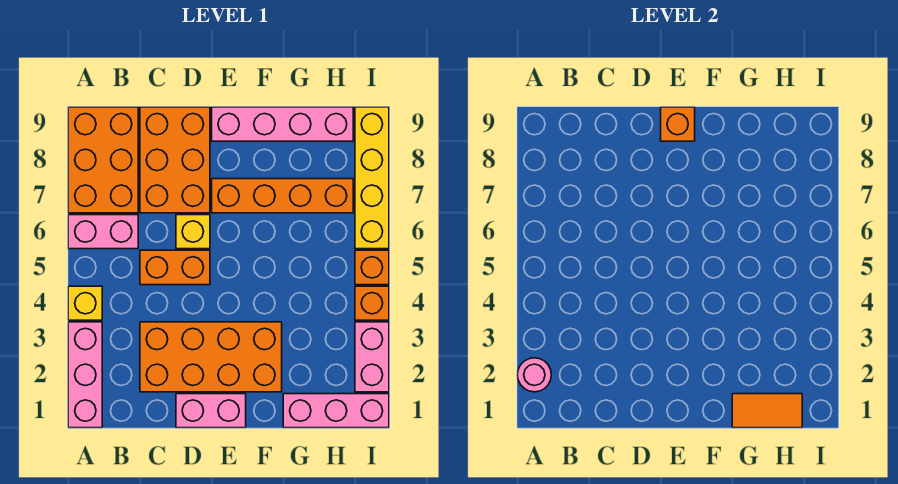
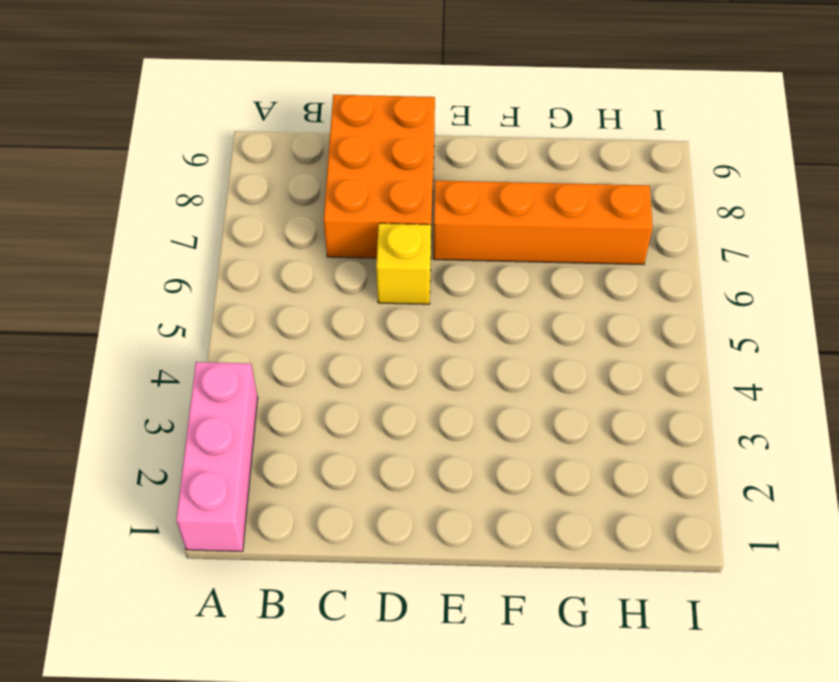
none -> yellow brick A4 level 1
none -> pink brick A6:B6 level 1
none -> orange brick A7:B9 level 1

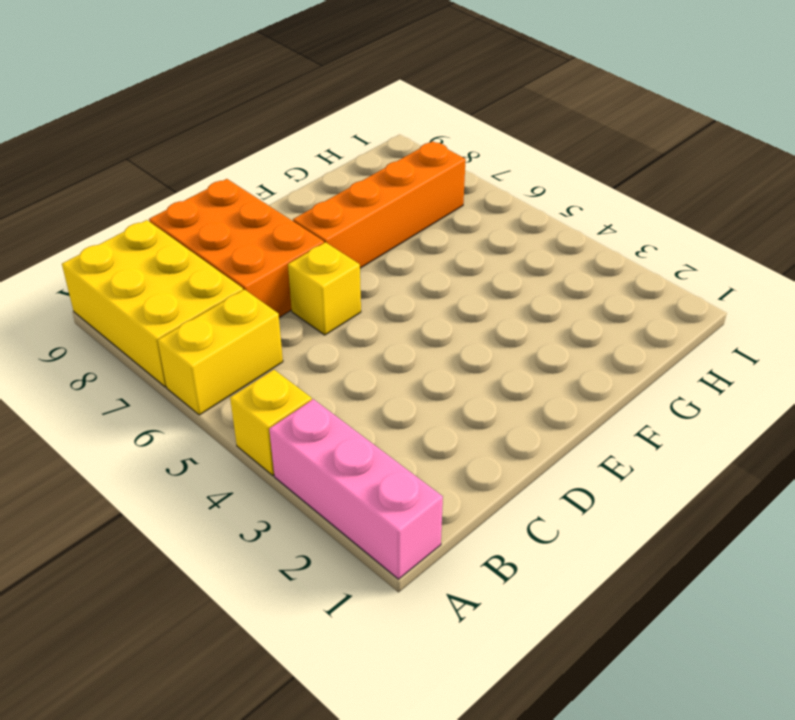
yellow brick A6:B6 level 1 -> pink brick A6:B6 level 1
yellow brick A7:B9 level 1 -> orange brick A7:B9 level 1
none -> orange brick C2:F3 level 1
none -> orange brick C5:D5 level 1
none -> pink brick D1:E1 level 1

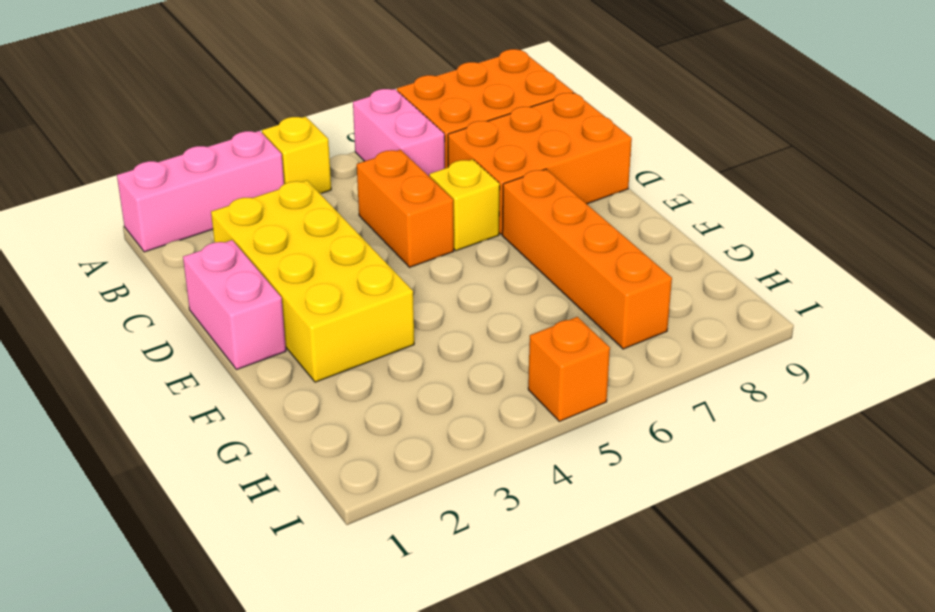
yellow brick C2:F3 level 1 -> orange brick C2:F3 level 1
none -> pink brick E9:H9 level 1
none -> pink brick G1:I1 level 1
none -> pink brick I2:I3 level 1

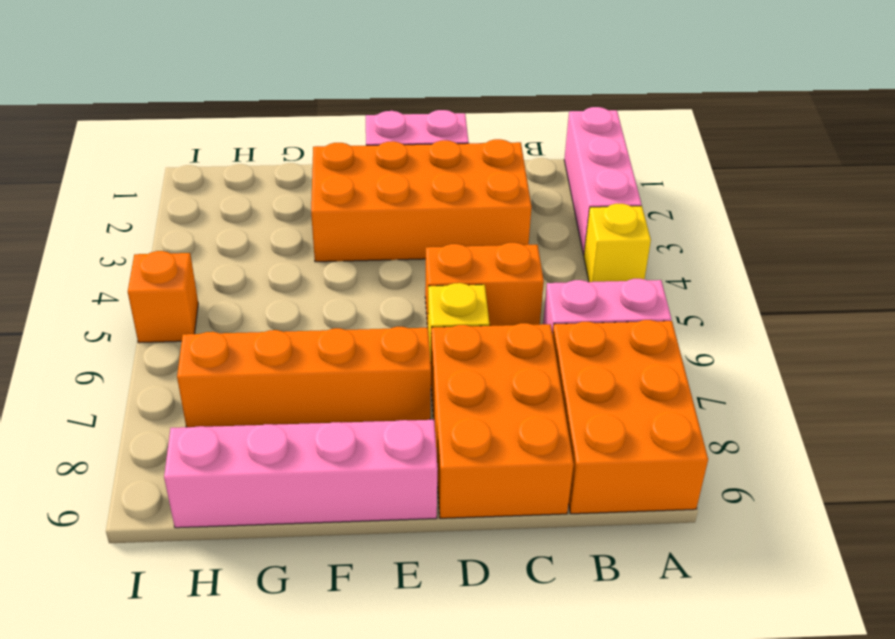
none -> pink brick G1:I1 level 1
none -> pink brick I2:I3 level 1
none -> orange brick I4 level 1

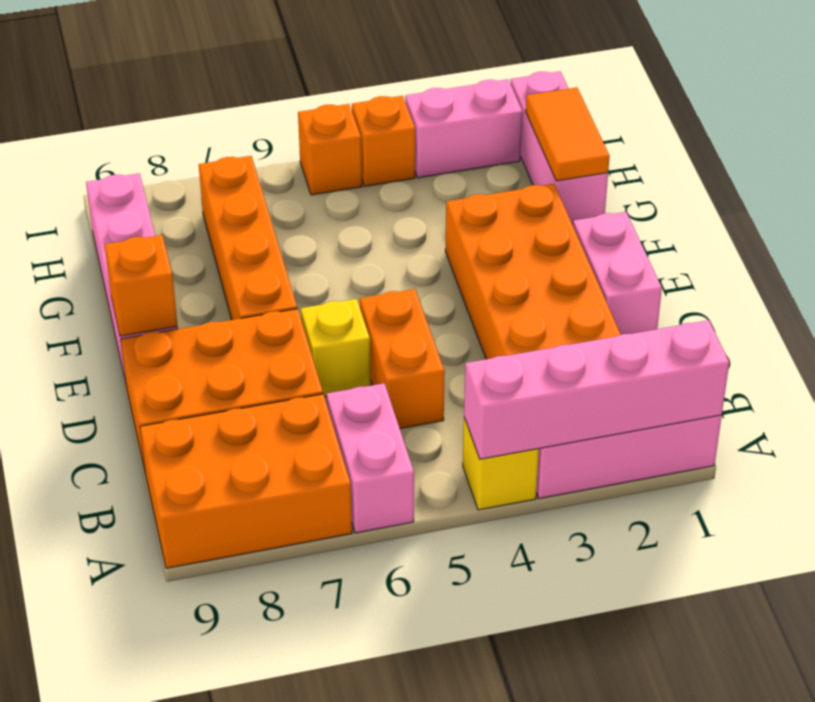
pink brick A1:A4 level 2 -> pink round brick A2 level 2
none -> yellow brick I6:I9 level 1

